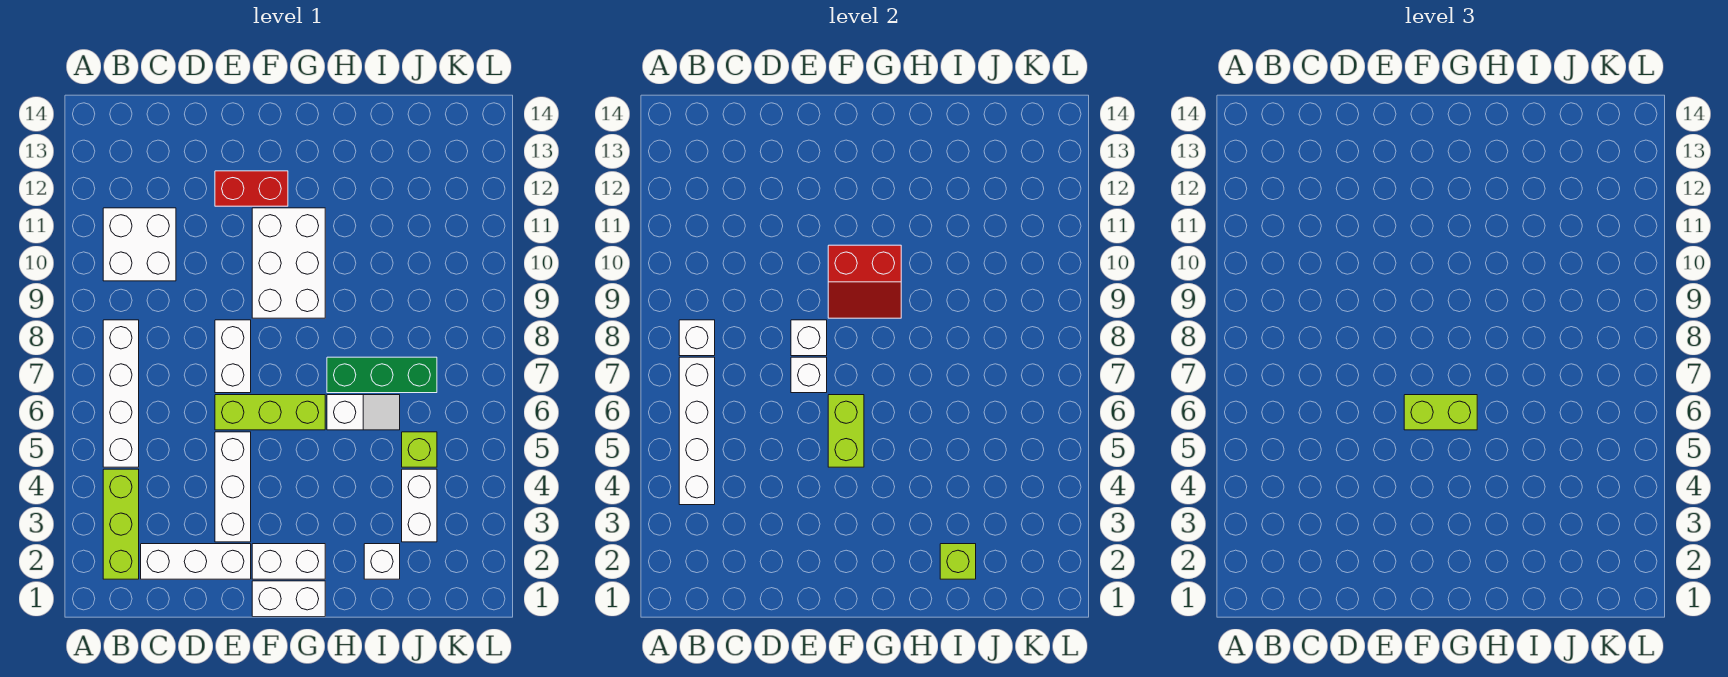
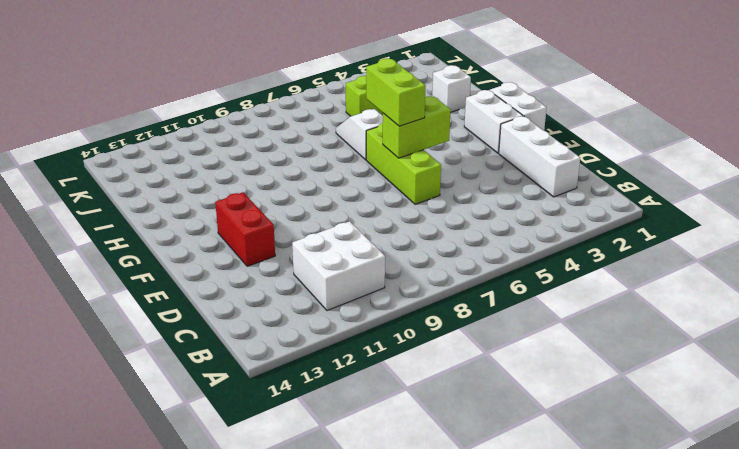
none -> lime brick B2:B4 level 1
none -> white brick B5:B8 level 1
none -> white brick E3:E5 level 1

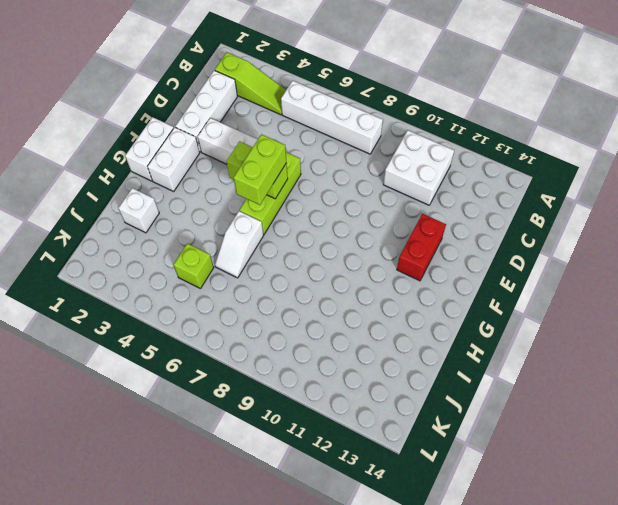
lime slope B2:B4 level 1 top 2 -> lime brick B2:B4 level 1
none -> white brick E7:E8 level 1
none -> white brick F9:G11 level 1
none -> green brick H7:J7 level 1

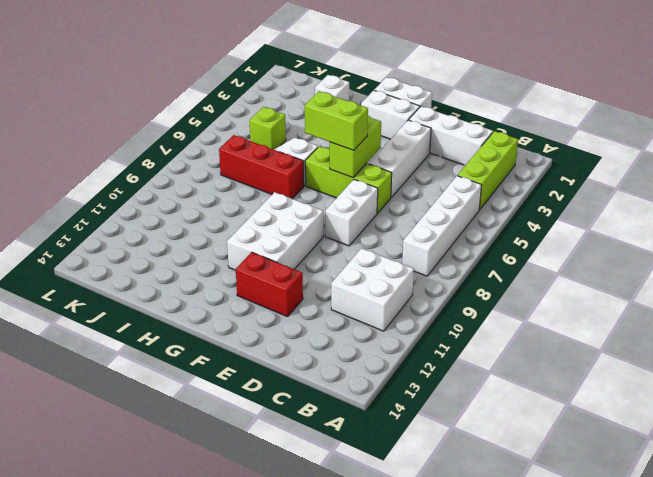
red brick H7:J7 level 1 -> green brick H7:J7 level 1
none -> white brick J3:J4 level 1
none -> white brick B4:B7 level 2
none -> white brick B8 level 2

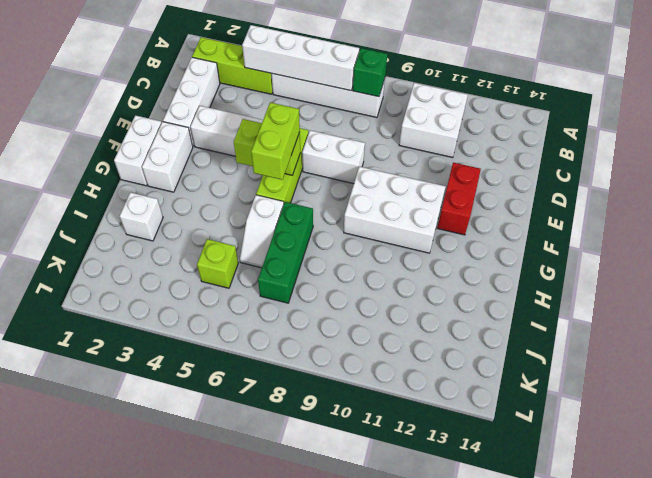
green brick B8 level 2 -> white brick B8 level 2
none -> white brick J3:J4 level 1
none -> white brick E7 level 2
none -> white brick E8 level 2

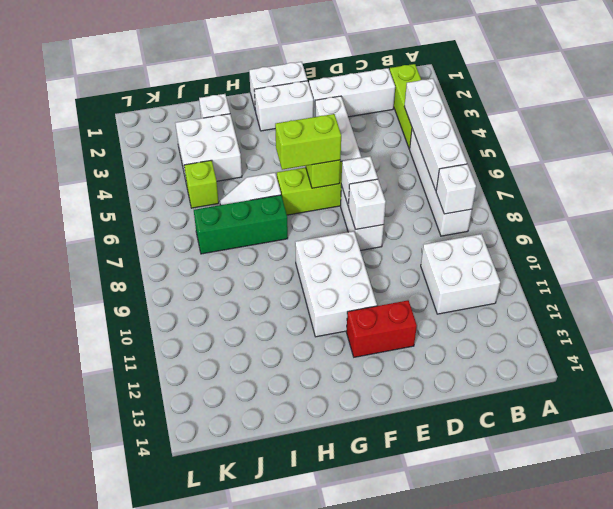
white brick I3:J4 level 1 -> white brick J3:J4 level 1
none -> red slope F9:G10 level 2 top 10
none -> lime brick I2 level 2

